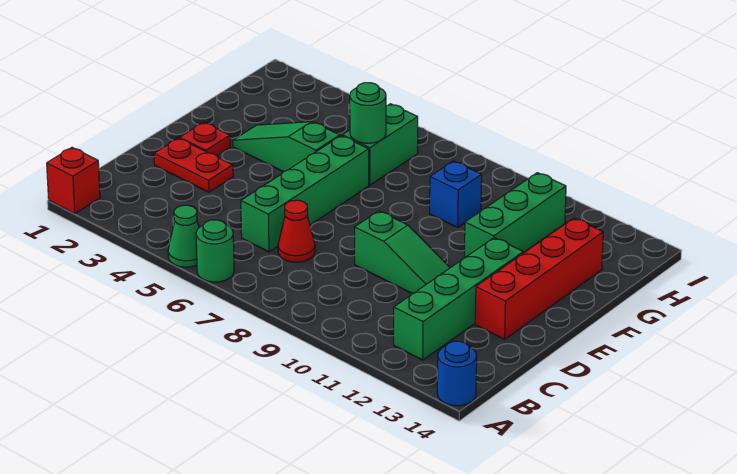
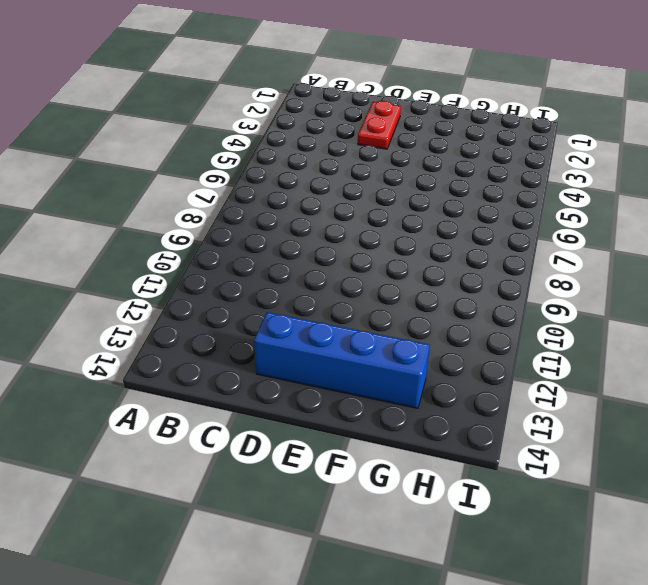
blue brick D13:G13 level 1 -> red brick D13:G13 level 1
none -> red brick A1 level 1
none -> green cone A5 level 1
none -> green round brick A6 level 1

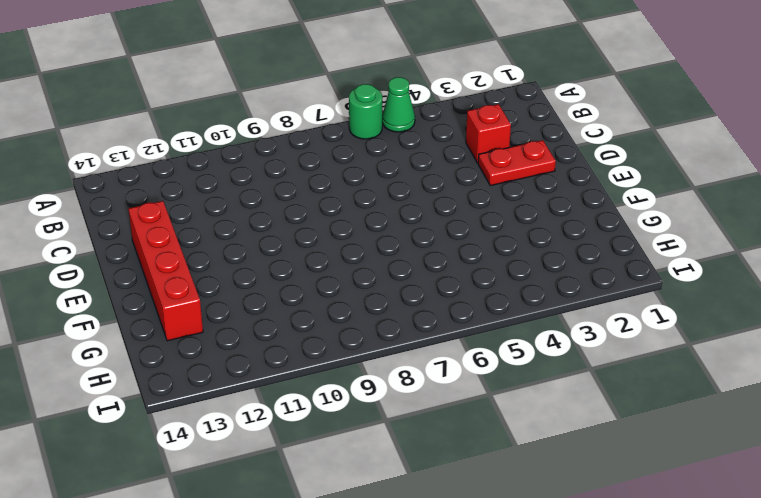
red brick C3 level 1 -> red brick A1 level 1
none -> blue round brick A14 level 1
none -> green brick B12:E12 level 1
none -> green brick C6:F6 level 1

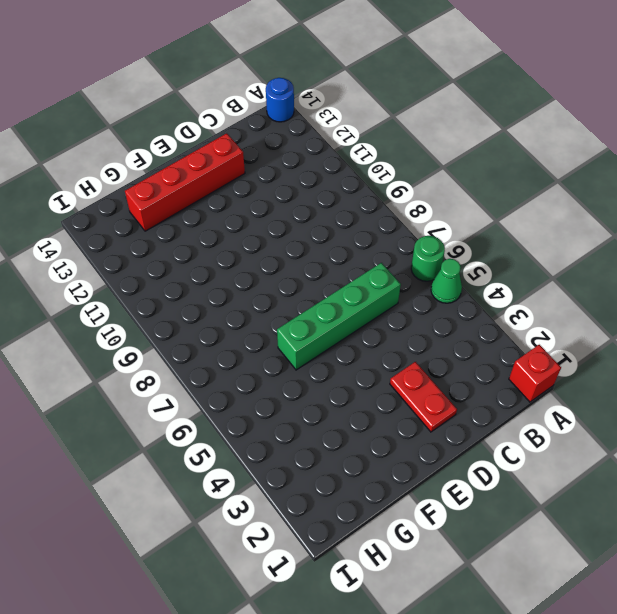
none -> green brick B12:E12 level 1
none -> red cone C7 level 1
none -> green slope D9:D11 level 1 top 9

